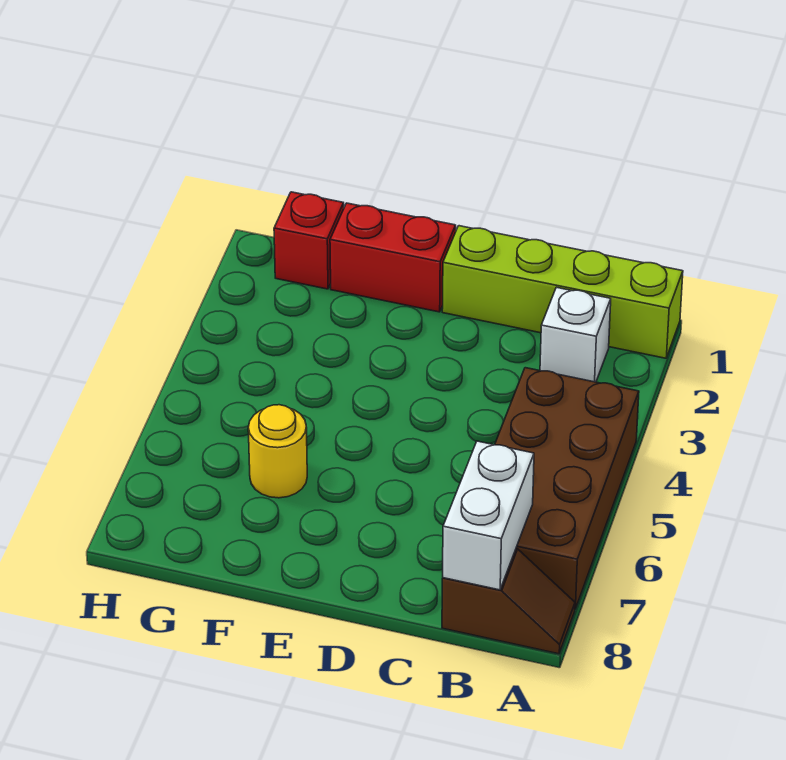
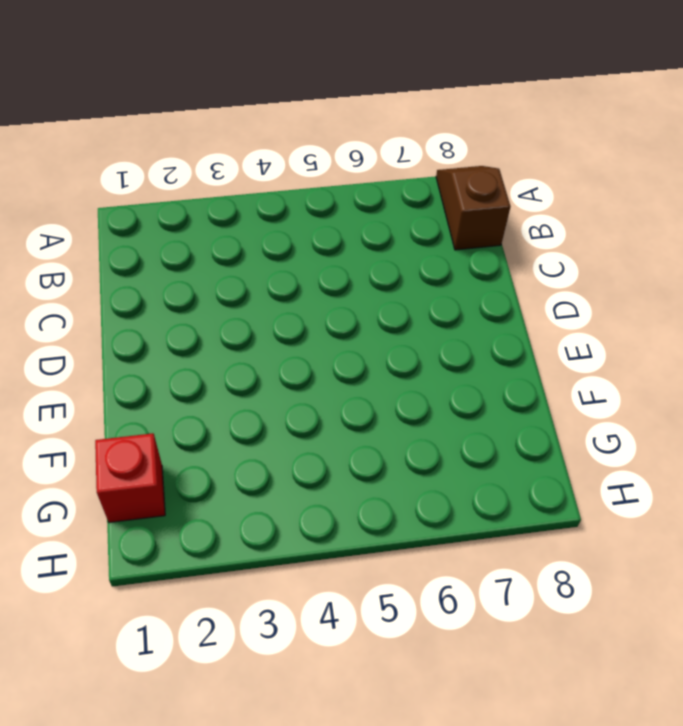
none -> lime brick A1:D1 level 1
none -> brown brick A4:B7 level 1

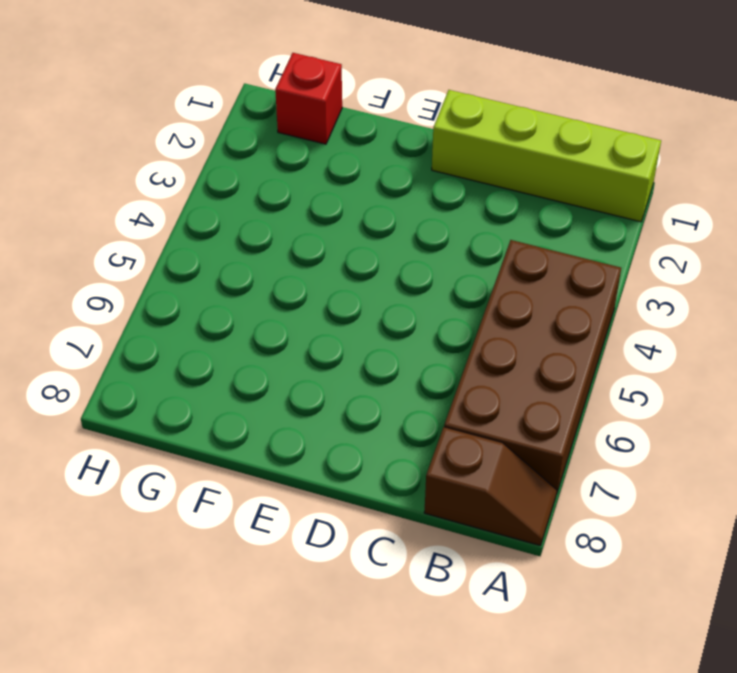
none -> white brick B2 level 1
none -> red brick E1:F1 level 1

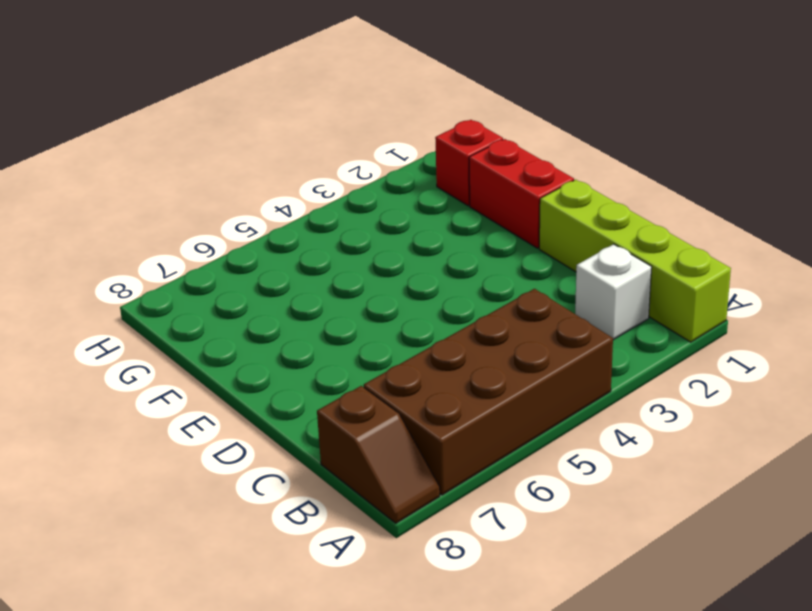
none -> yellow round brick F6 level 1
none -> white brick B7:B8 level 2

